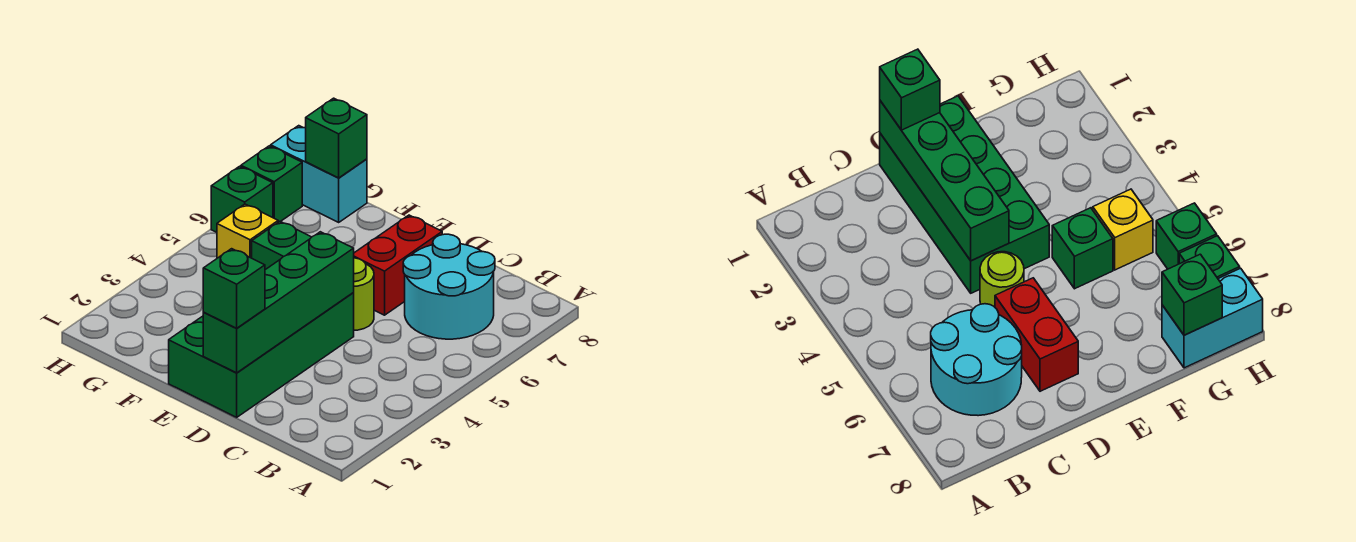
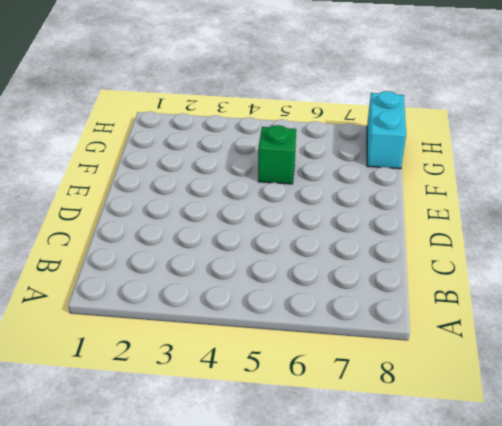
none -> cyan round brick B6:C7 level 1
none -> green brick D1:E4 level 1
none -> lime round brick D5 level 1

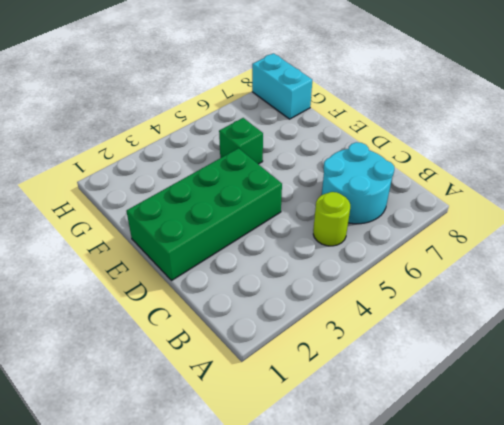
lime round brick B5 level 1 -> lime round brick D5 level 1
none -> red brick D6:D7 level 1
none -> yellow brick G5 level 1
none -> green brick H6 level 1

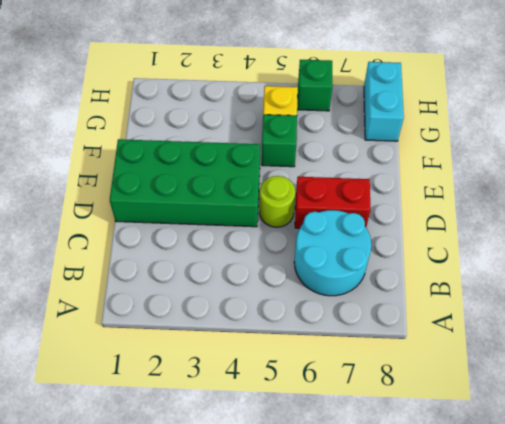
none -> green brick H7 level 1
none -> green brick D1:D4 level 2
none -> green brick G8 level 2

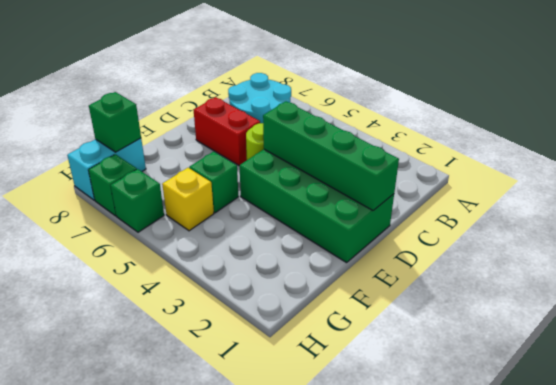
none -> green brick D1 level 3

